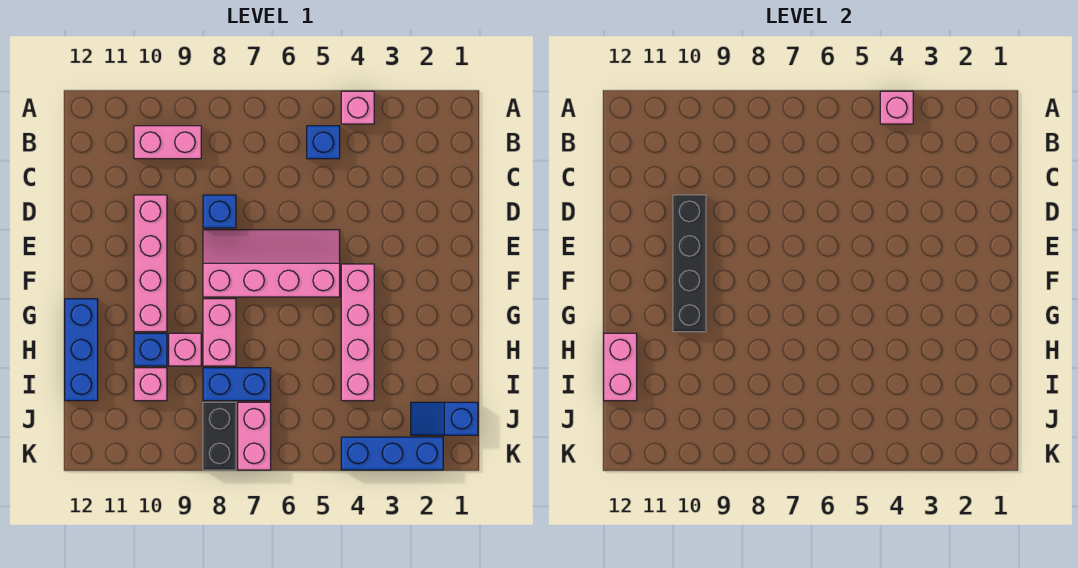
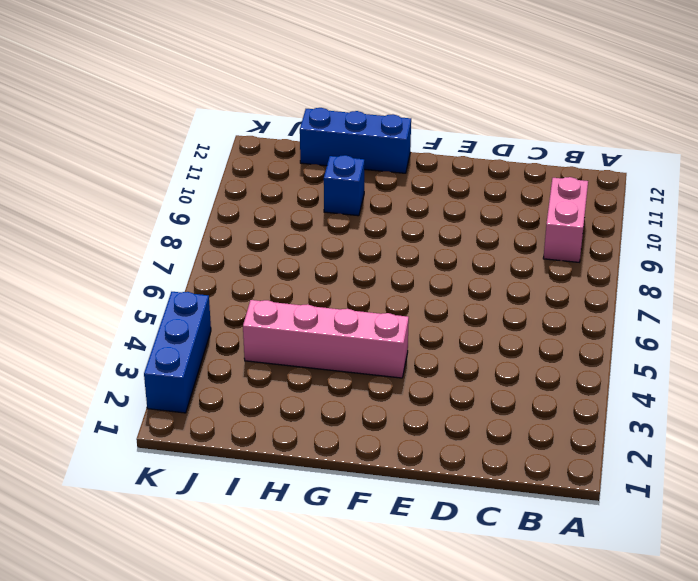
none -> pink brick A4 level 1
none -> blue brick B5 level 1
none -> blue brick D8 level 1

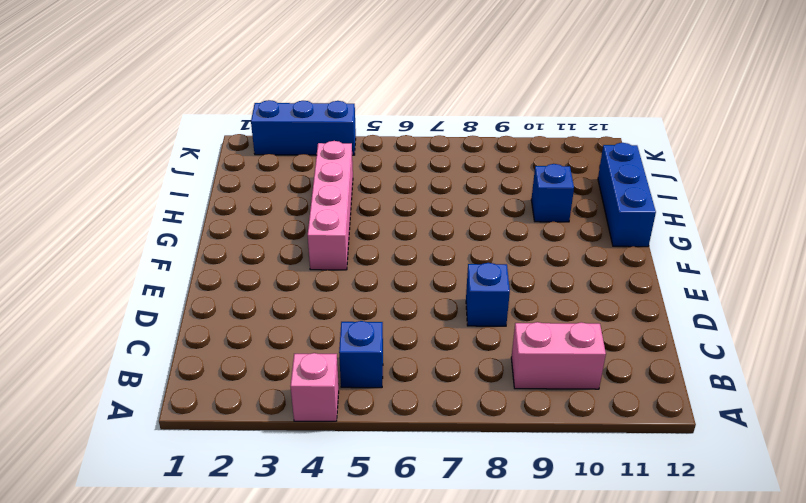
none -> pink brick D10:G10 level 1
none -> pink slope E5:F8 level 1 top F
none -> pink brick G8:H8 level 1

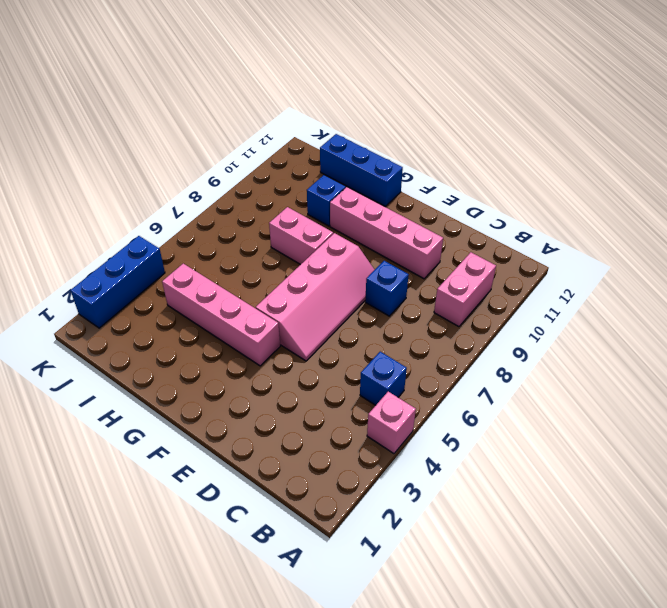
none -> pink brick H9 level 1
none -> blue brick I7:I8 level 1
none -> pink brick I10 level 1

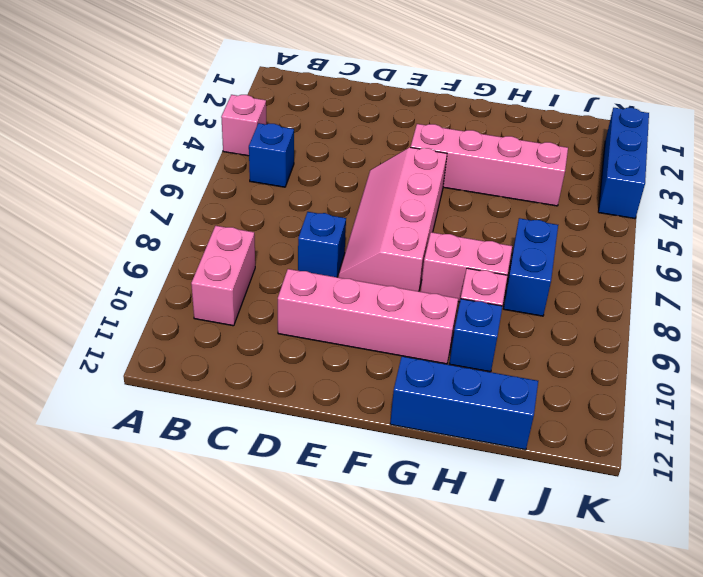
none -> pink brick I10 level 1
none -> blue slope J1:J2 level 1 top 1
none -> pink brick J7:K7 level 1

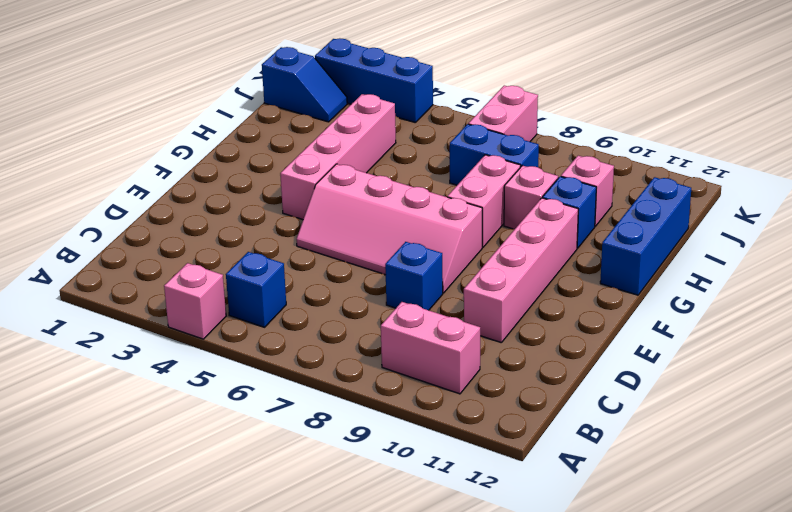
none -> black brick J8:K8 level 1
none -> pink brick A4 level 2
none -> black brick D10:G10 level 2

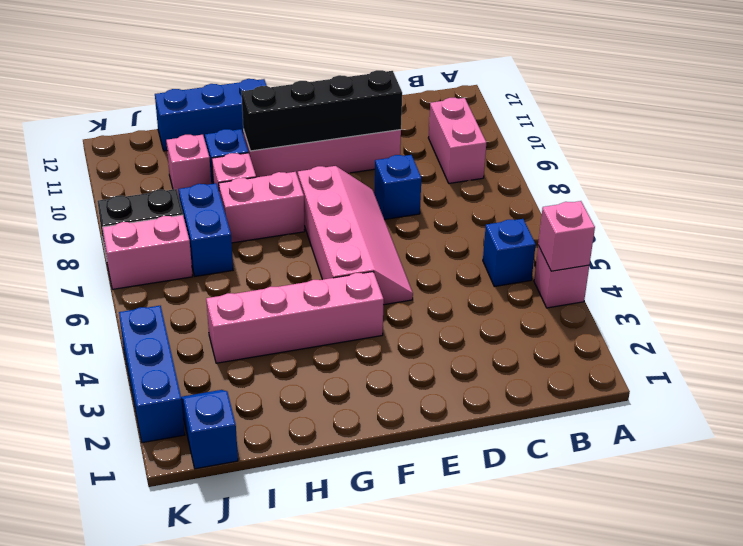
none -> pink brick H12:I12 level 2

